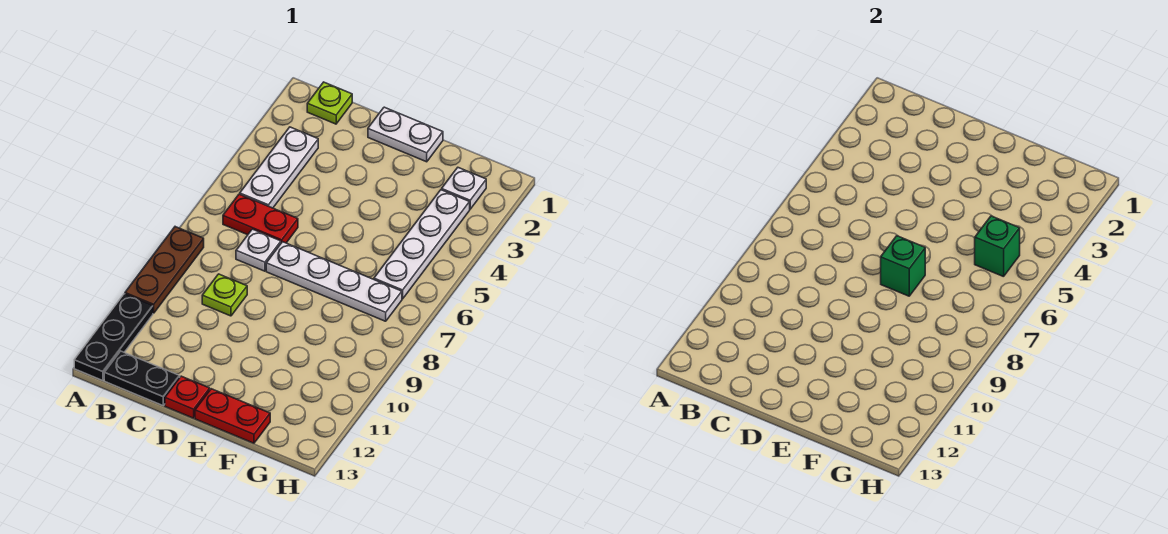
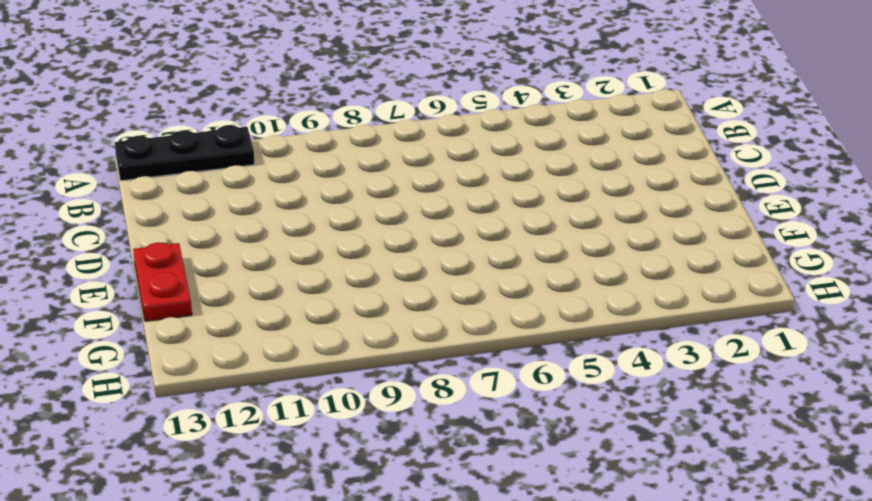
none -> brown plate A8:A10 level 1
none -> lime plate B1 level 1
none -> white plate B3:B5 level 1

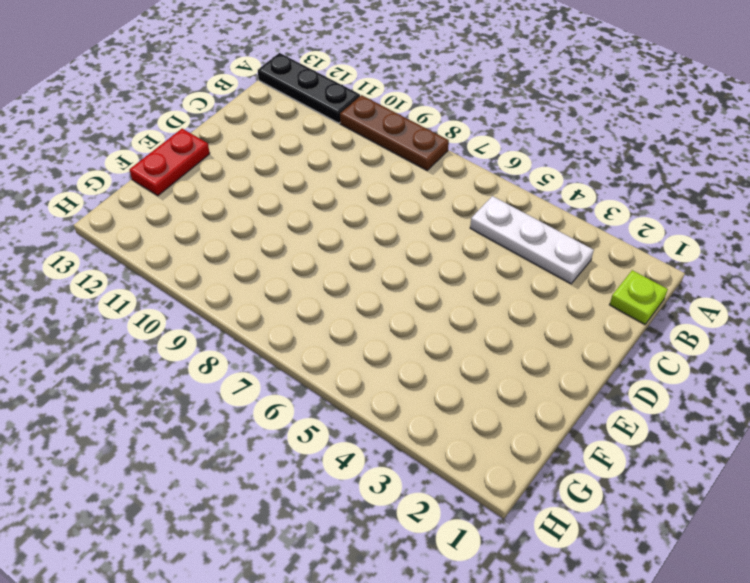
none -> red plate B6:C6 level 1
none -> black plate B13:C13 level 1
none -> white plate C7 level 1

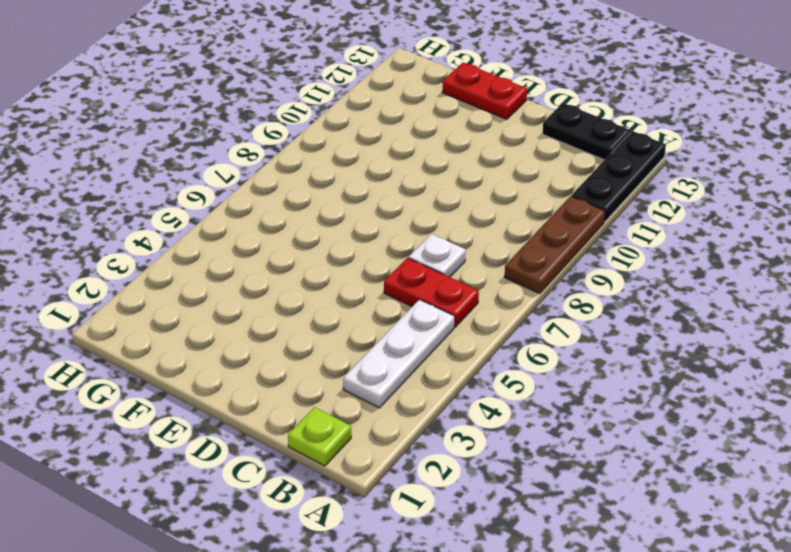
none -> lime plate C9 level 1
none -> white plate D1:E1 level 1
none -> white plate D7:G7 level 1

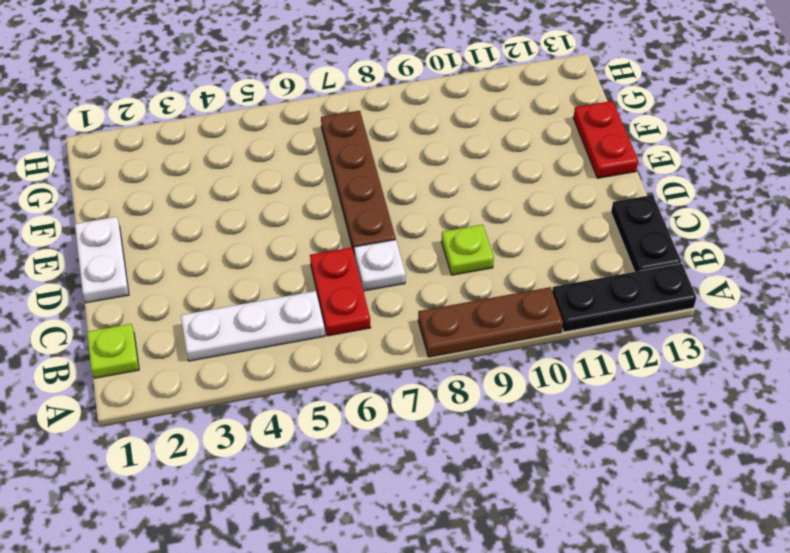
brown plate D7:G7 level 1 -> white plate D7:G7 level 1
none -> red plate D13 level 1
none -> white plate G2 level 1
none -> white plate G3:G6 level 1

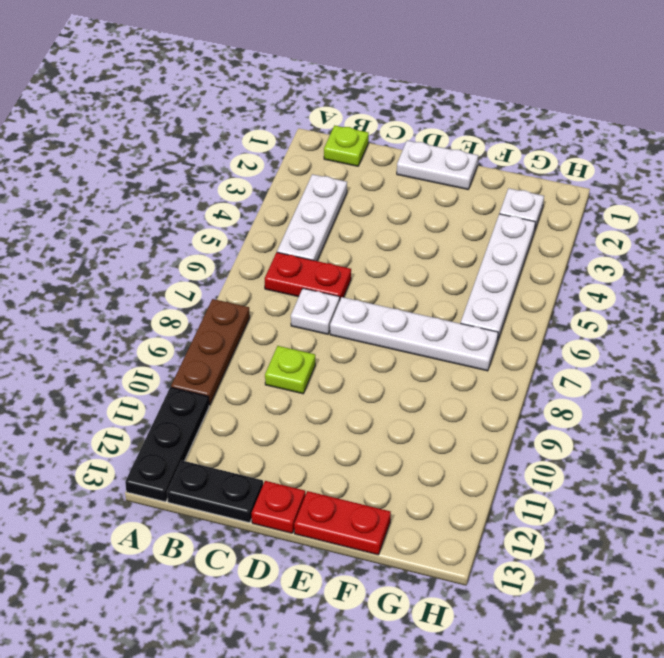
none -> green brick E7 level 2
none -> green brick G5 level 2

